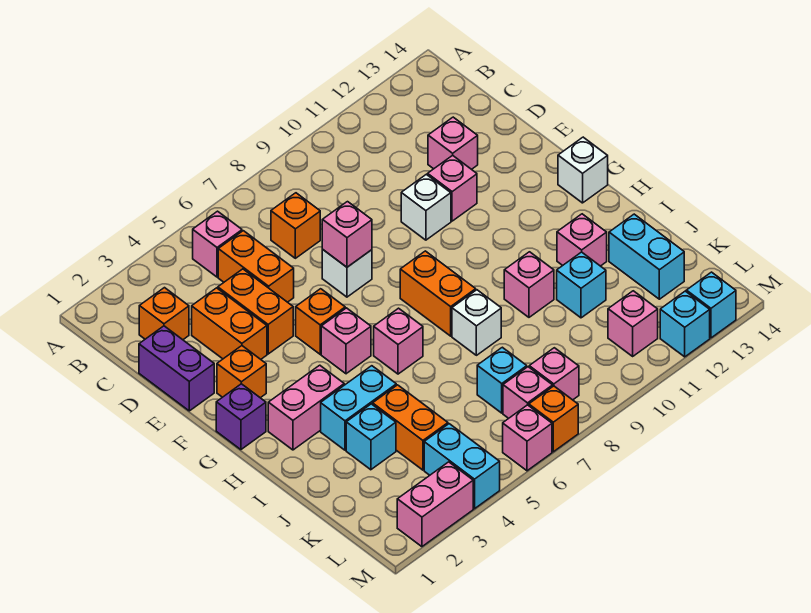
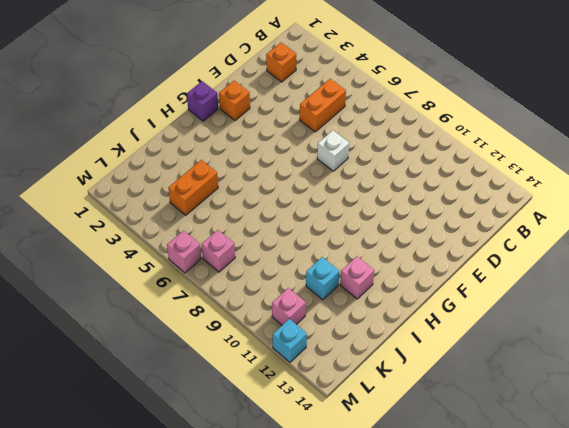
none -> pink brick B5 level 1
none -> orange brick C7 level 1
none -> purple brick D1:E1 level 1
none -> orange brick D3:E3 level 1

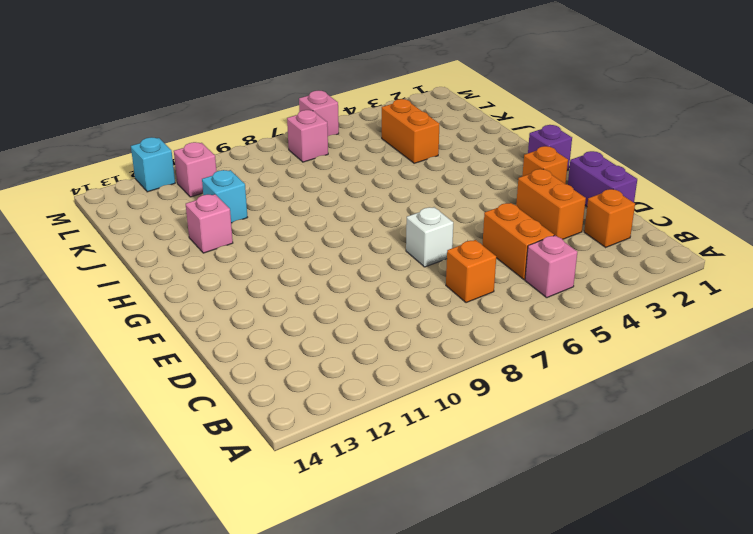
none -> orange brick D4:E4 level 1
none -> pink brick D12 level 1
none -> white brick E10 level 1
none -> pink brick E11 level 1

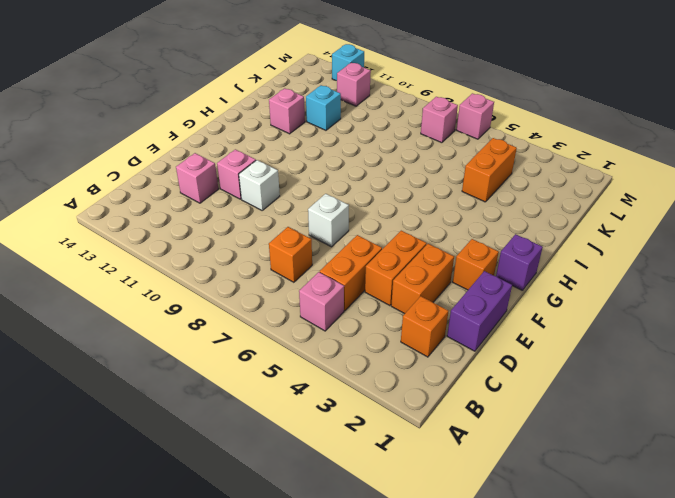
none -> orange brick F5 level 1
none -> pink brick G5 level 1
none -> orange brick G8:H8 level 1
none -> white brick G14 level 1

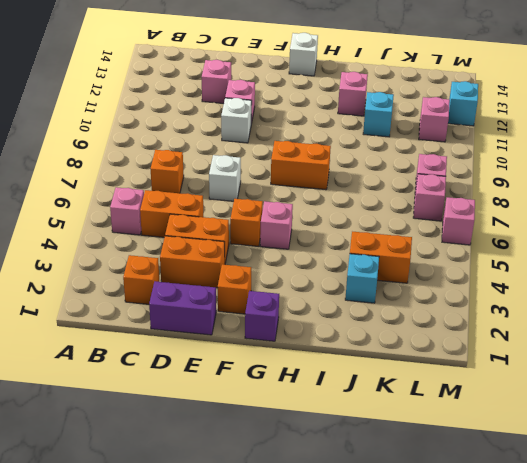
none -> pink brick H2:H3 level 1
none -> pink brick H6 level 1
none -> cyan brick I3:I4 level 1
none -> white brick I8 level 1

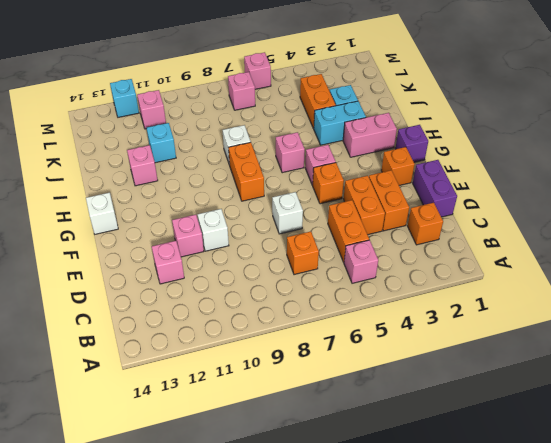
none -> pink brick I10 level 1
none -> cyan brick J13:K13 level 1
none -> cyan brick K7 level 1
none -> cyan brick L4:M4 level 1

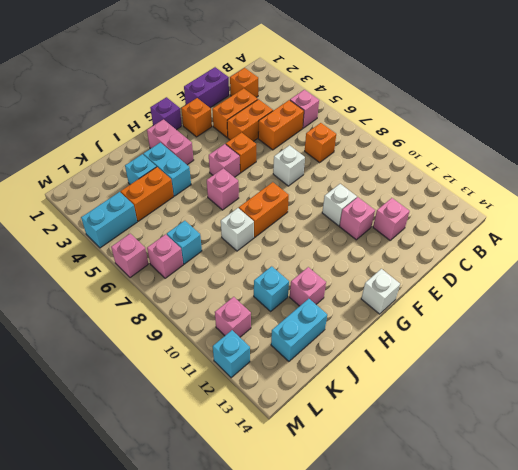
none -> pink brick I10 level 1
none -> pink brick L8 level 1
none -> pink brick M2:M3 level 1
none -> orange brick M7 level 1

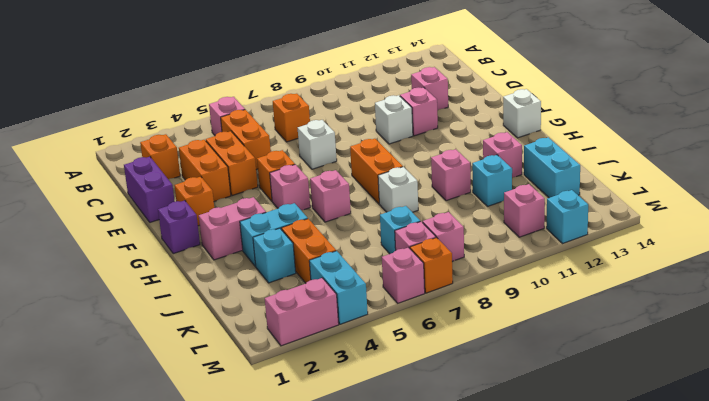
none -> cyan brick M13 level 1
none -> pink brick E7 level 2

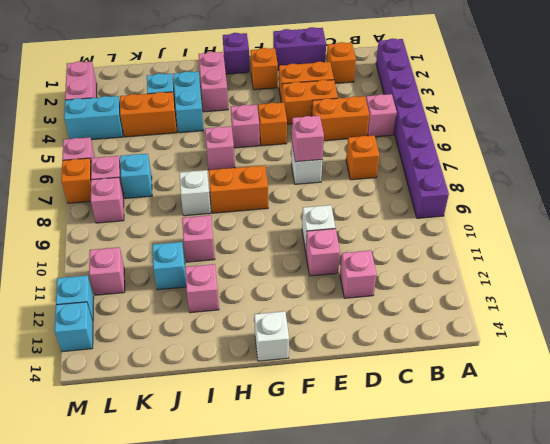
purple brick A2:A9 level 1 -> none
none -> cyan brick J13:K13 level 1

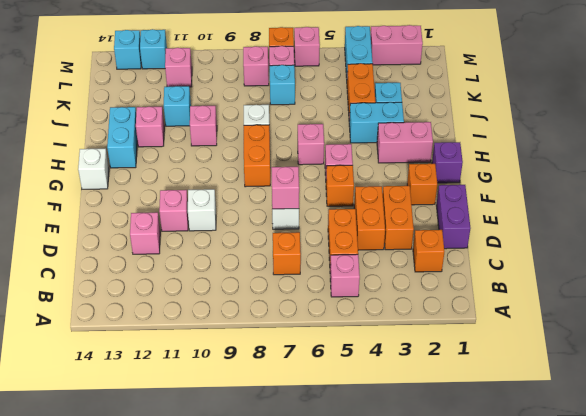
cyan brick H13:I13 level 1 -> cyan brick J13:K13 level 1

